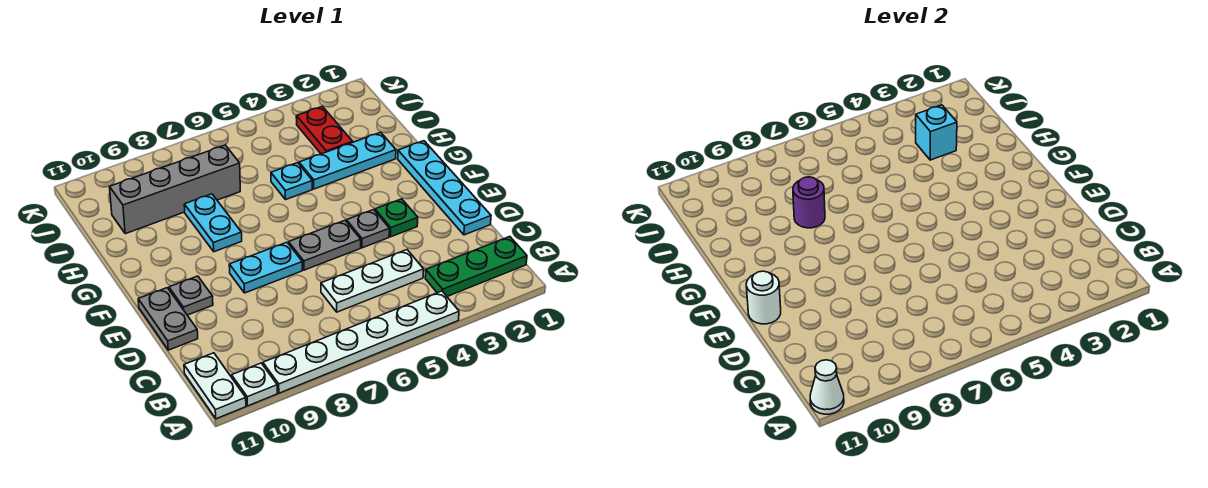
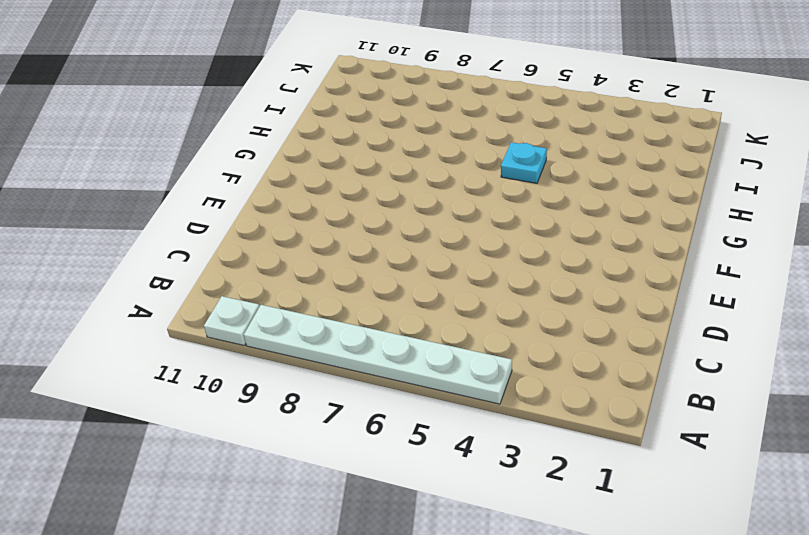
none -> white plate A11:B11 level 1
none -> green plate B1:B3 level 1
none -> white plate C4:C6 level 1

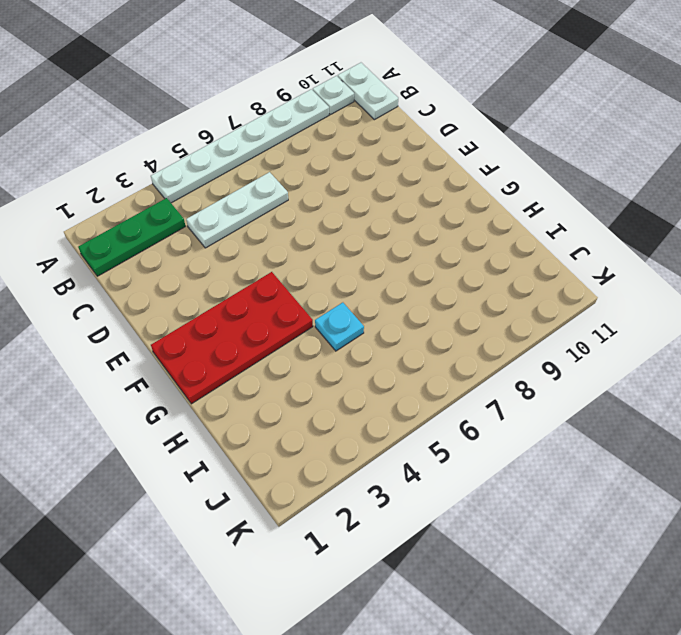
red plate F1:G4 level 1 -> cyan plate D1:G1 level 1
none -> grey plate D11:E11 level 1
none -> green plate E3 level 1
none -> grey plate E4 level 1

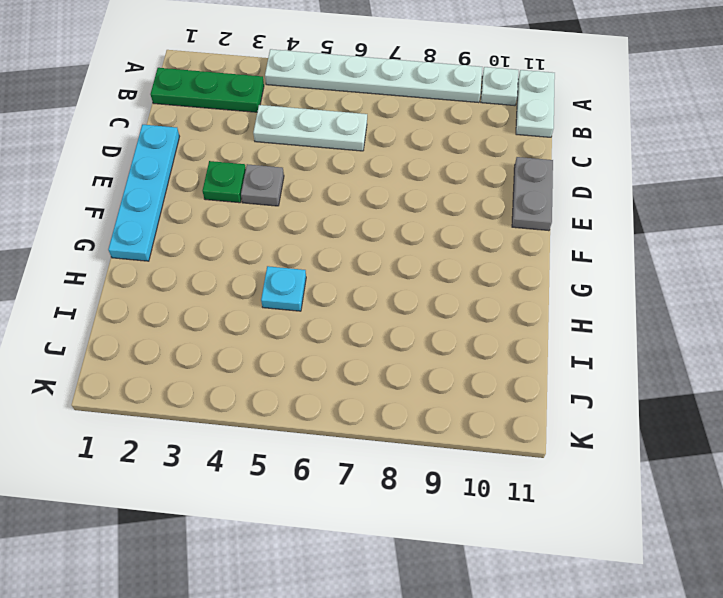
none -> grey plate E5:E6 level 1
none -> cyan plate E7:E8 level 1
none -> grey plate E10 level 1

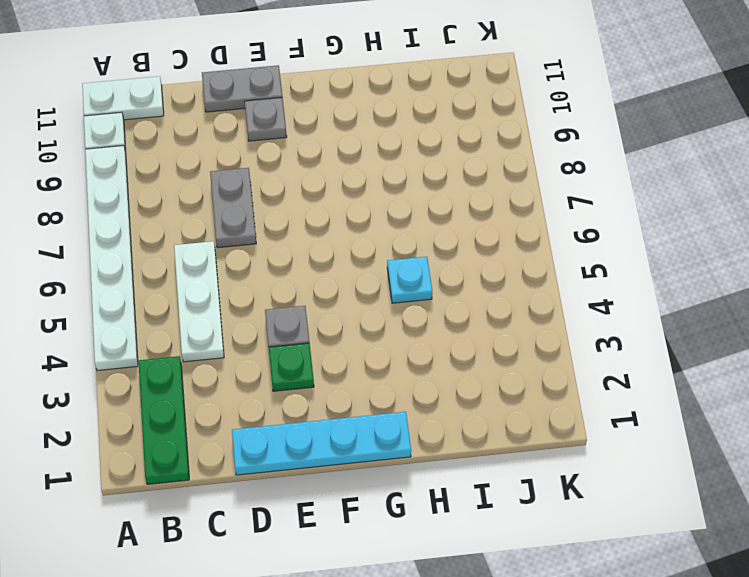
grey plate D7:D8 level 1 -> grey plate E5:E6 level 1
none -> cyan plate E7:E8 level 1
none -> cyan plate G8:H8 level 1
none -> cyan plate H2:H4 level 1

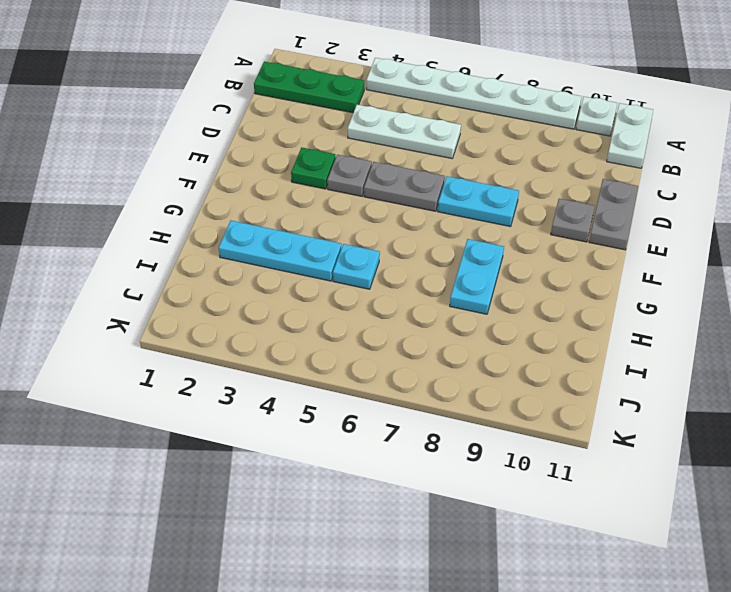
none -> cyan plate D1:G1 level 1
none -> red plate I3:J3 level 1
none -> grey brick I7:I10 level 1

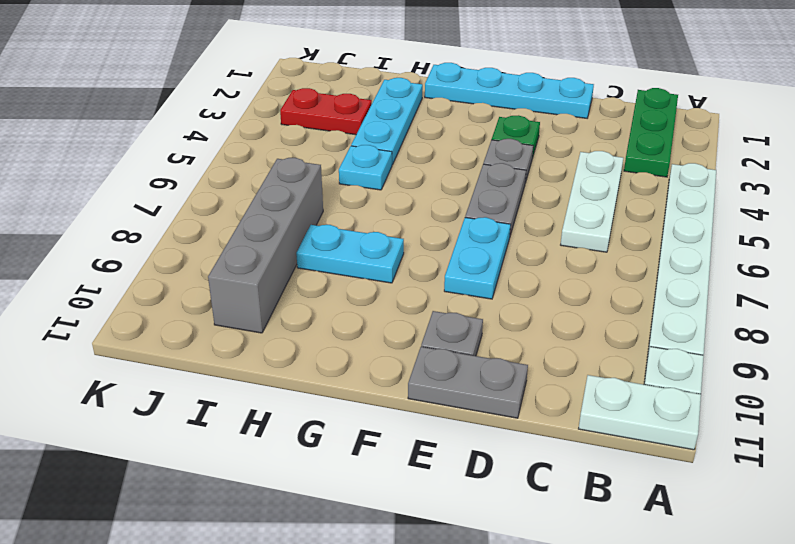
none -> white cone A11 level 2
none -> white round brick E11 level 2
none -> purple round brick H8 level 2

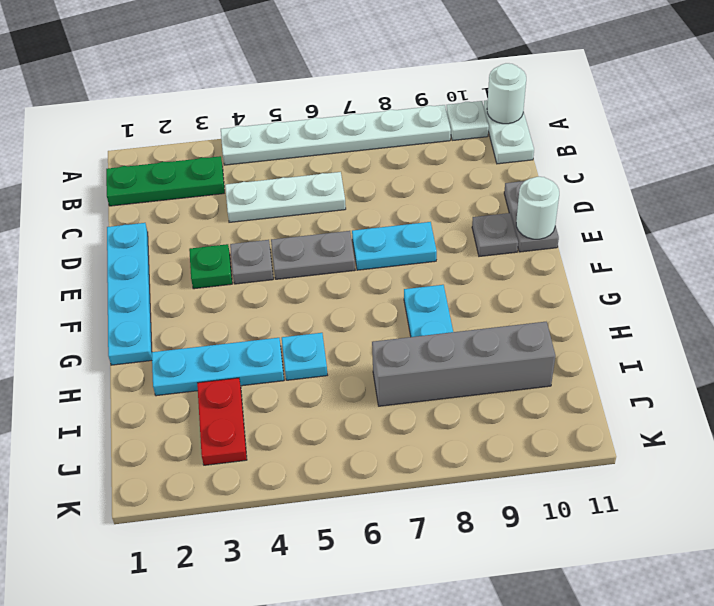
white round brick A11 level 2 -> white cone A11 level 2
none -> purple round brick H8 level 2
none -> cyan brick I3 level 2

